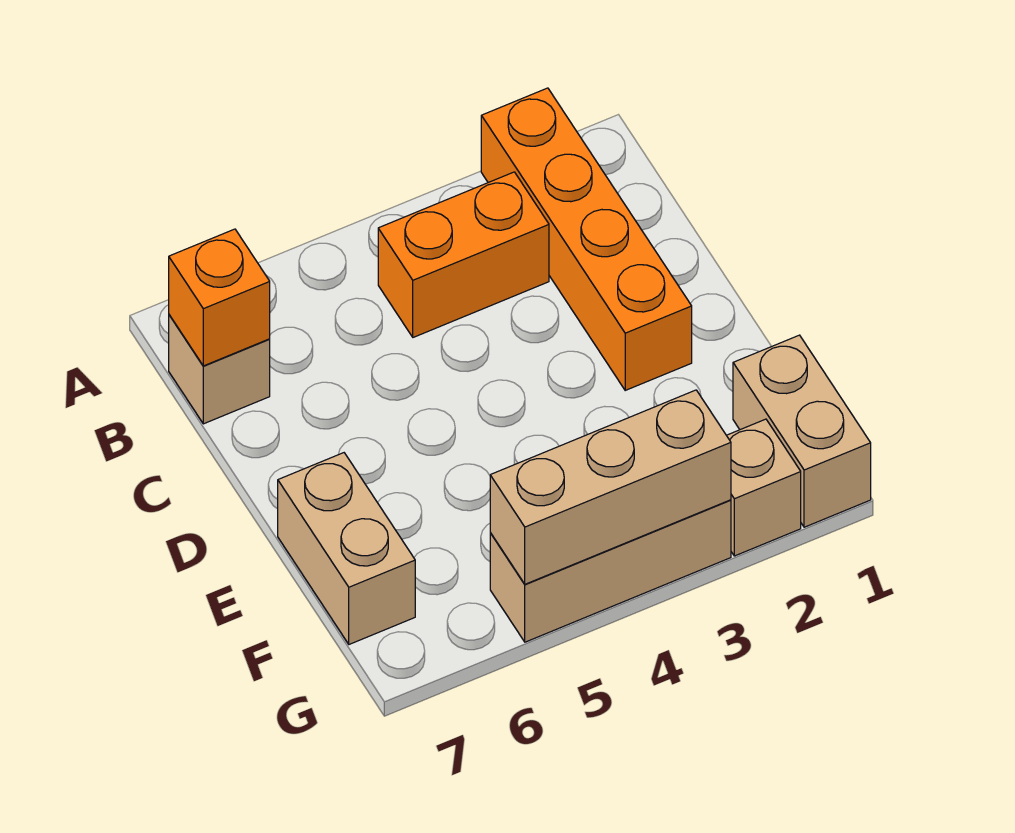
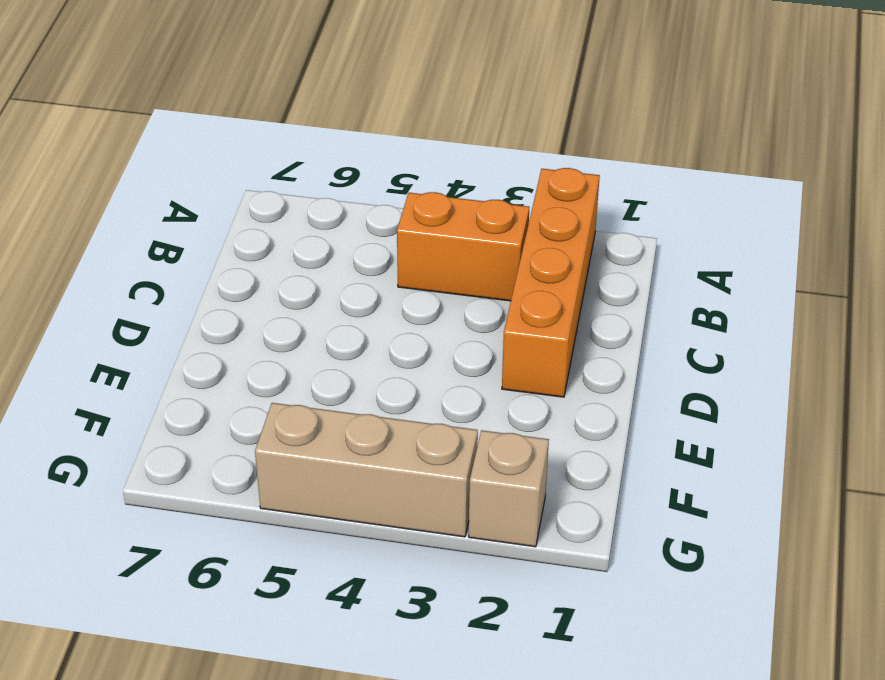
none -> tan brick B7 level 1
none -> tan brick E7:F7 level 1

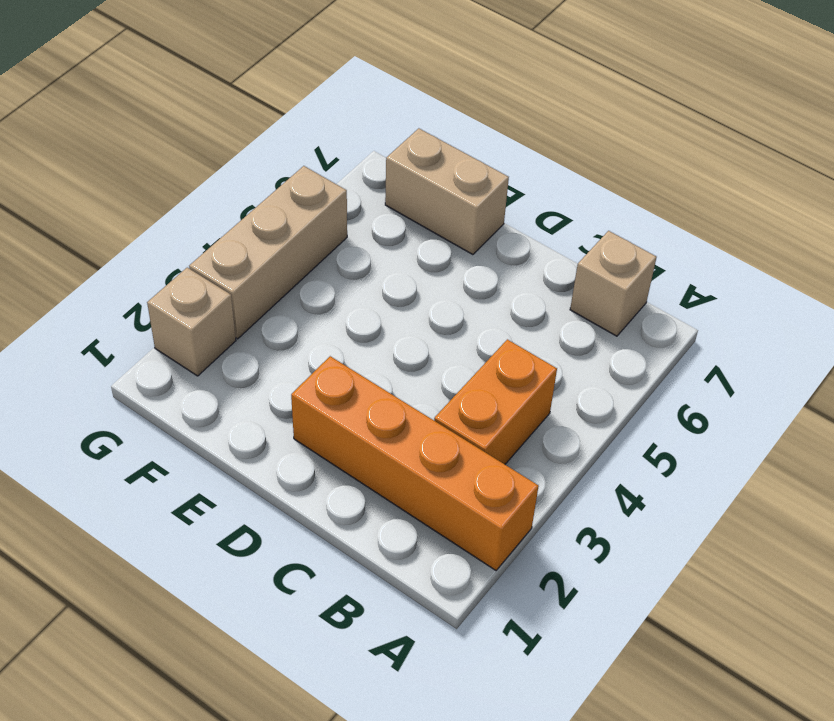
none -> tan brick F1:G1 level 1
none -> orange brick B7 level 2

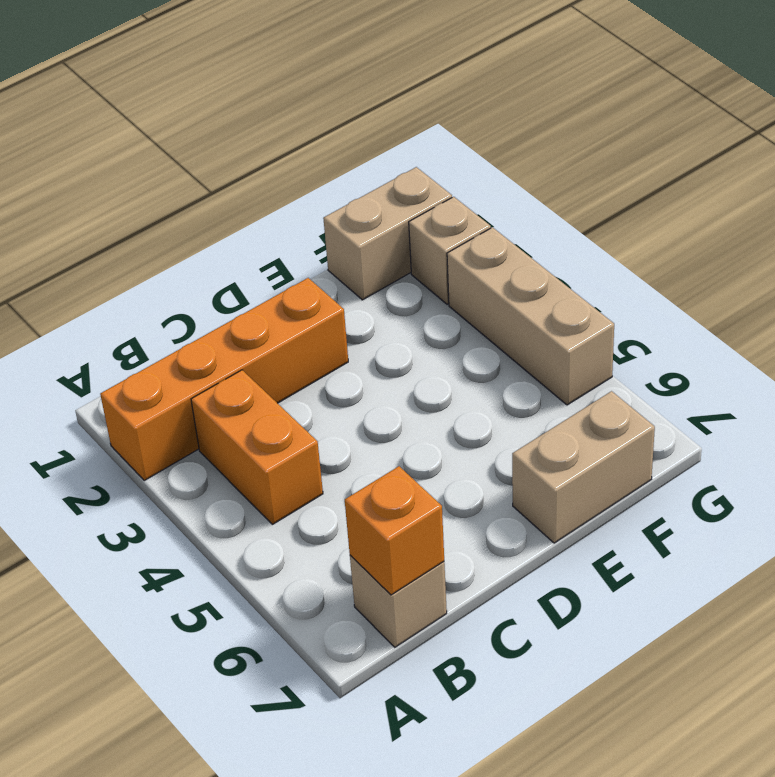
none -> tan brick G3:G5 level 2

